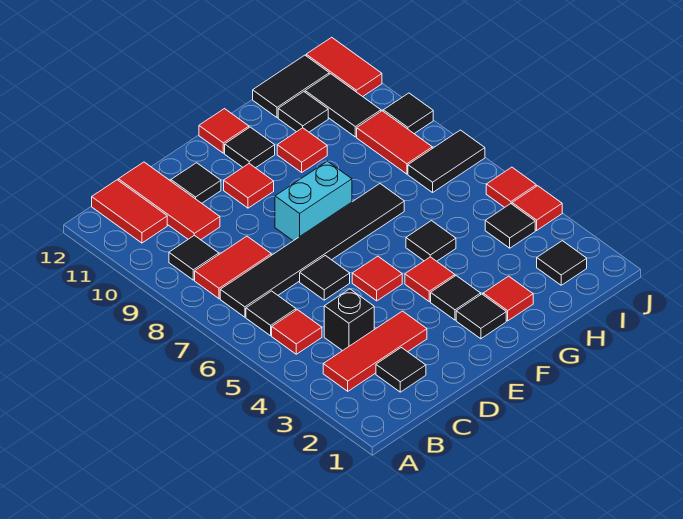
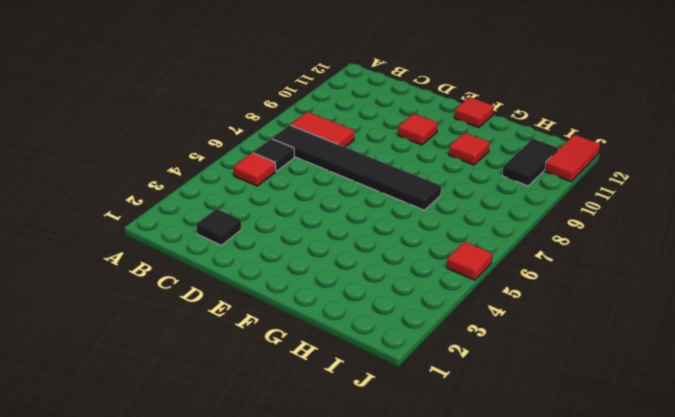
none -> red tile B3:D3 level 1
none -> black tile B9 level 1
none -> red tile B11:B12 level 1
none -> black brick C4 level 1

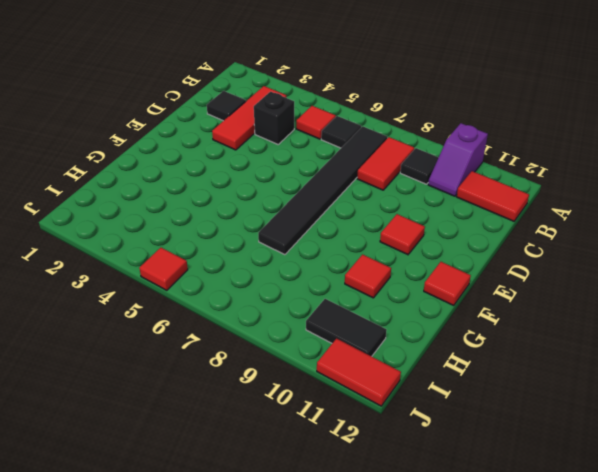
purple slope A10:B10 level 1 top A -> none
none -> red tile C10:C12 level 1
none -> black tile D6 level 1
none -> black tile D11 level 1
none -> red tile E5 level 1

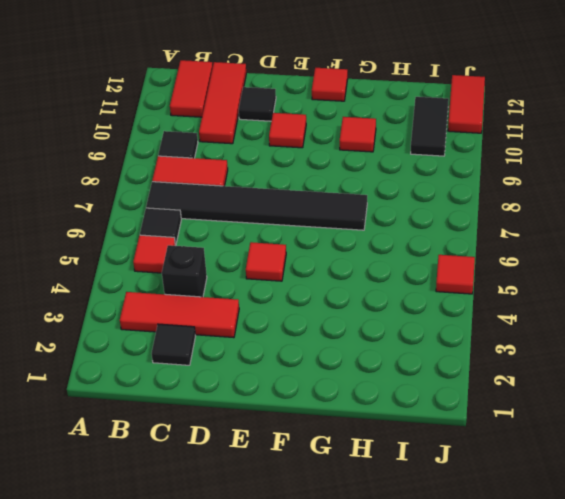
none -> black tile D6 level 1
none -> cyan brick E8:F8 level 1
none -> black tile F2 level 1
none -> black tile F3 level 1

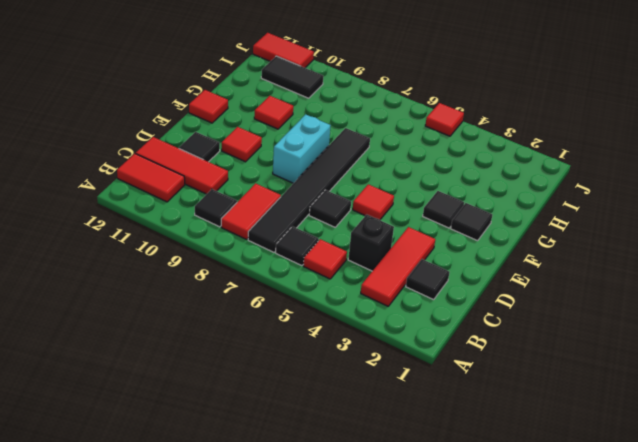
none -> red tile F4 level 1
none -> black tile F11 level 1
none -> red tile G2 level 1
none -> black tile G5 level 1

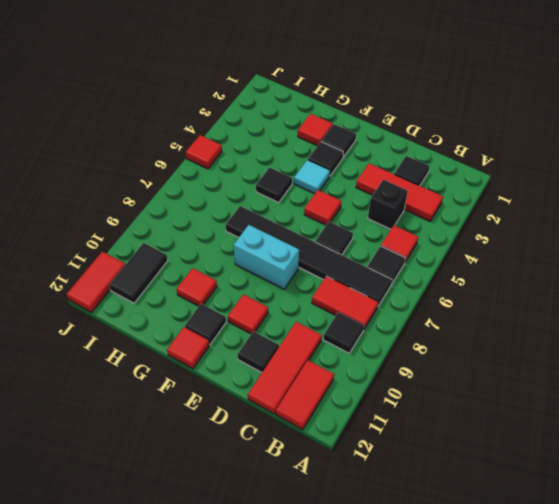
cyan tile F4 level 1 -> red tile F4 level 1
none -> black tile H11 level 1
none -> black tile H12:I12 level 1
none -> black tile I2 level 1
none -> black tile I4 level 1

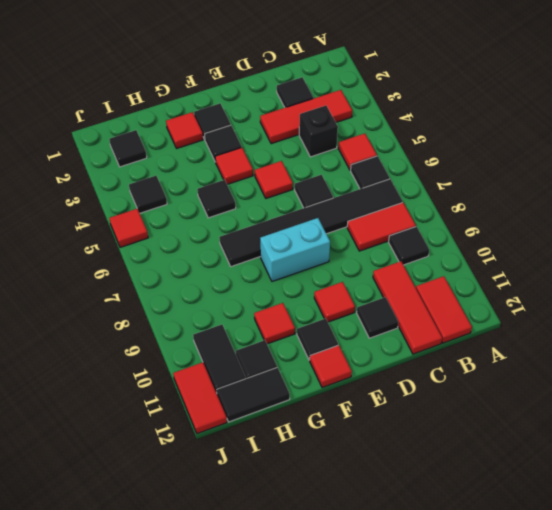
none -> black tile I7:J7 level 1
none -> red tile I8:I9 level 1
none -> red tile J4 level 1
none -> black tile J9 level 1

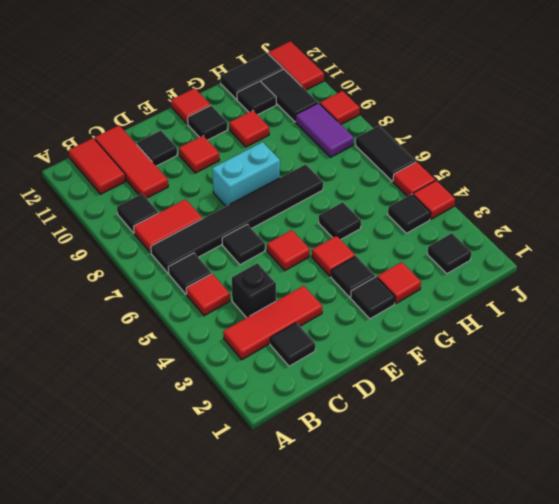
purple tile I8:I9 level 1 -> red tile I8:I9 level 1
black tile J6:J7 level 1 -> black tile I7:J7 level 1
red tile J9 level 1 -> black tile J9 level 1

